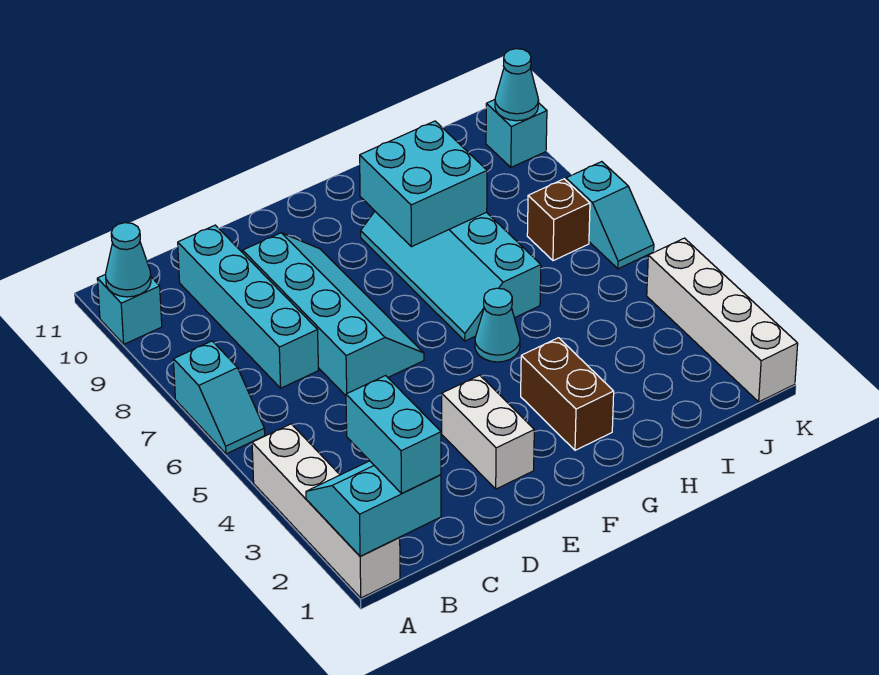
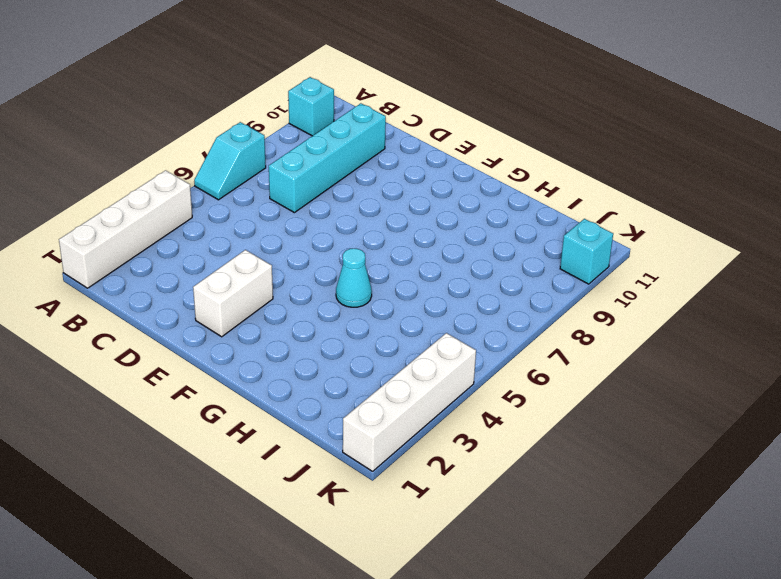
none -> cyan slope D6:E9 level 1 top D
none -> brown brick G2:G3 level 1
none -> cyan slope G6:H9 level 1 top H

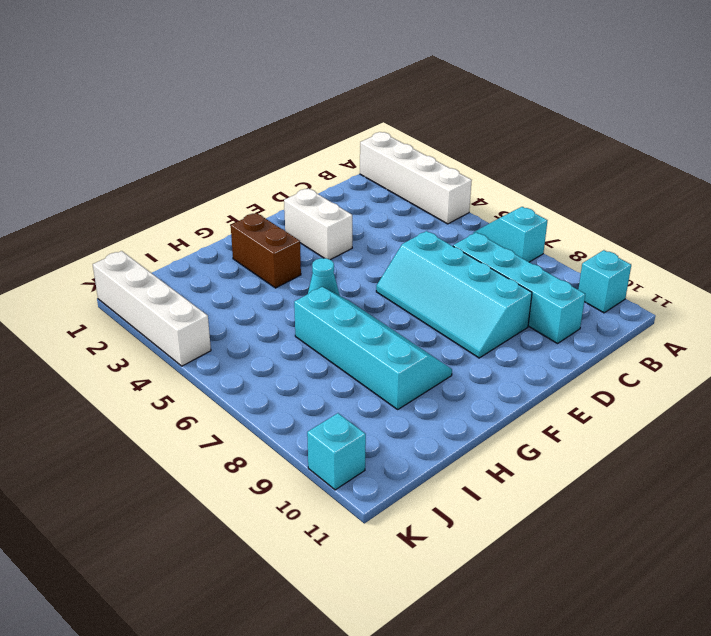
none -> brown brick J7 level 1
none -> cyan slope K6:K7 level 1 top 7
none -> cyan slope A1:B2 level 2 top 1

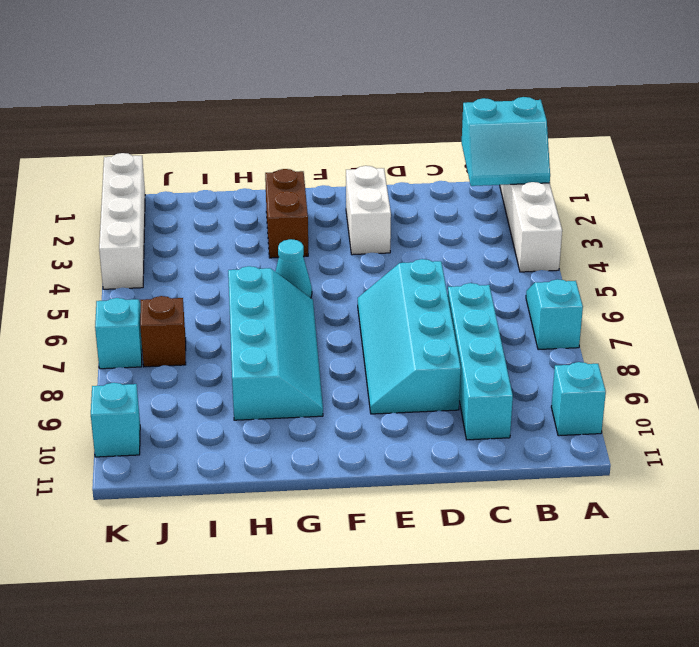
none -> cyan cone A10 level 2
none -> cyan brick G8:H9 level 2
none -> cyan cone K10 level 2

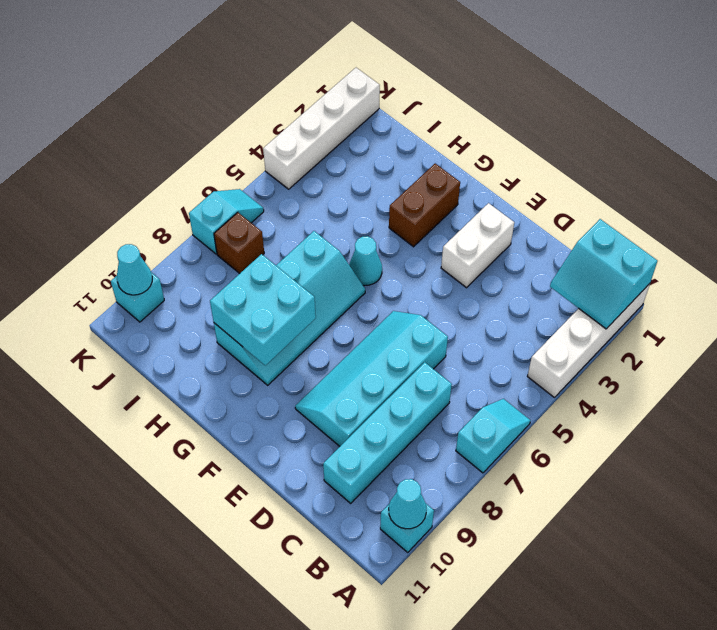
none -> cyan brick B1:B2 level 3

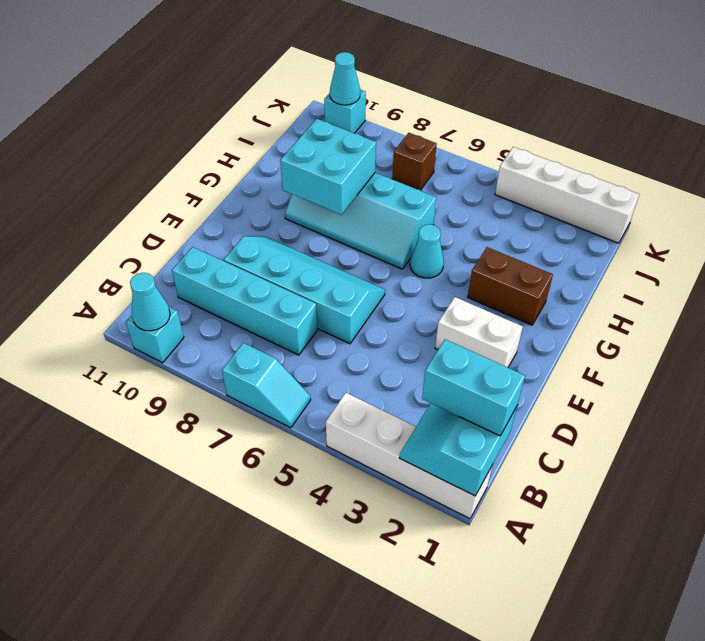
none -> cyan slope K6:K7 level 1 top 7

